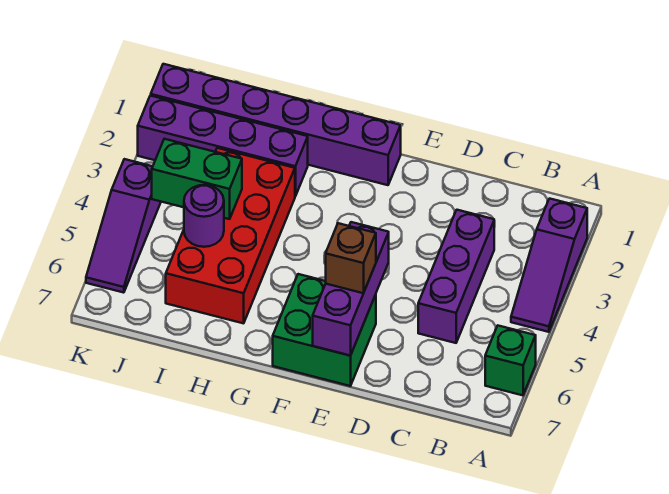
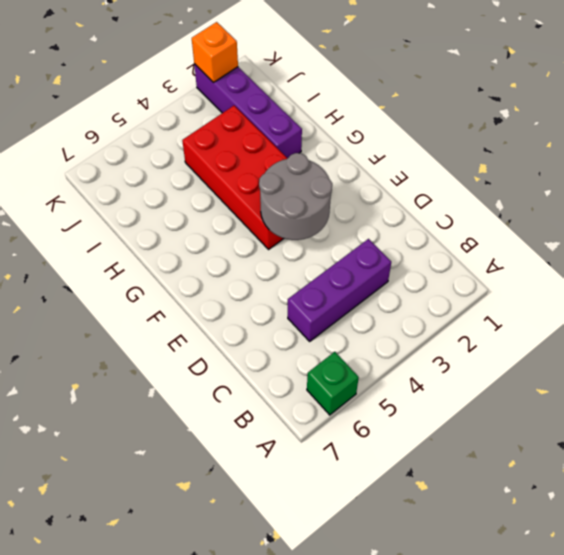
grey round brick E3:F4 level 2 -> none
red brick F3:I4 level 1 -> red brick H3:I6 level 1
orange brick K2 level 2 -> none
none -> purple slope A2:A4 level 1 top 2
none -> green brick E6:F7 level 1
none -> purple brick F1:K1 level 1

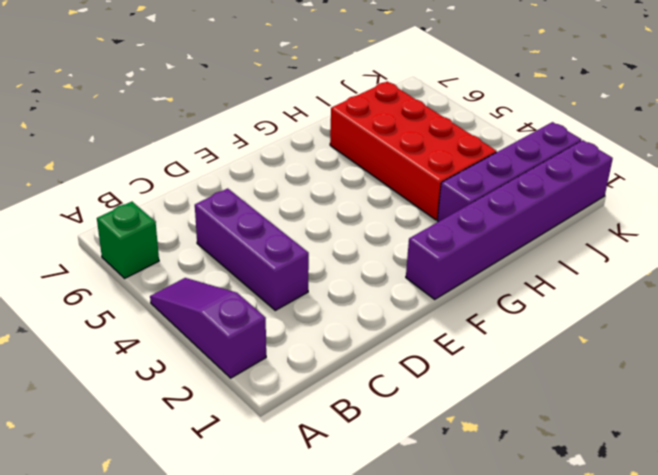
none -> green brick E6:F7 level 1
none -> purple slope K4:K6 level 1 top 4
none -> purple brick E5:E7 level 2

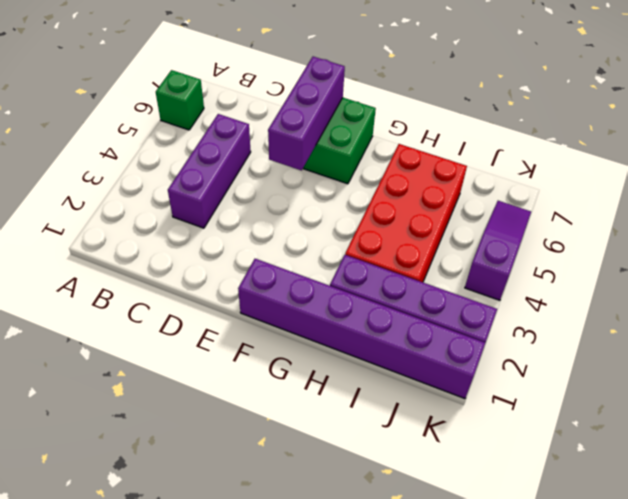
none -> purple slope A2:A4 level 1 top 2
none -> green brick I4:J4 level 2
none -> purple round brick I5 level 2

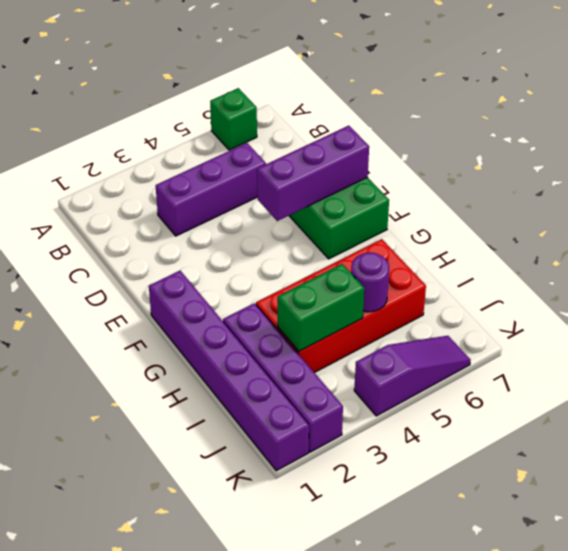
green brick I3:I4 level 2 -> green brick I4:J4 level 2
none -> purple slope A2:A4 level 1 top 2
none -> brown brick E6 level 3

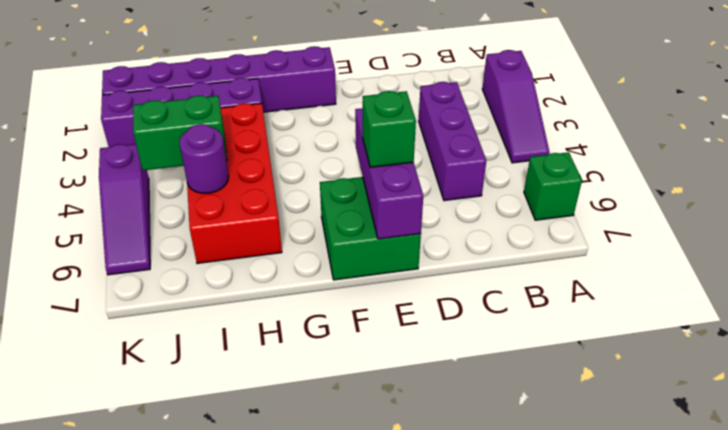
green brick E6 level 3 -> brown brick E6 level 3

